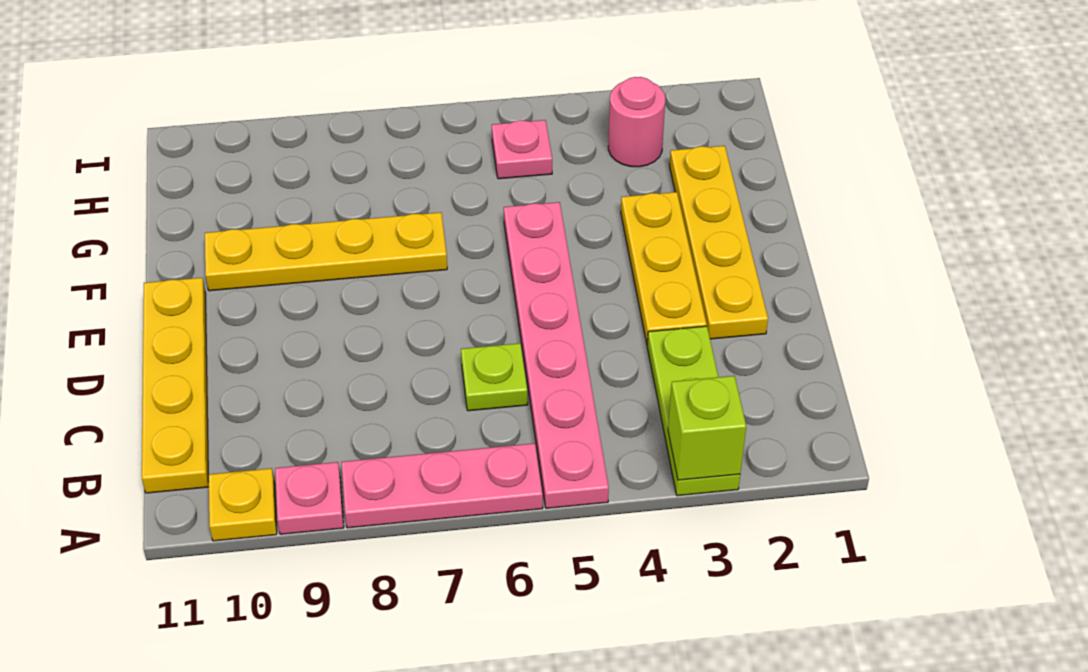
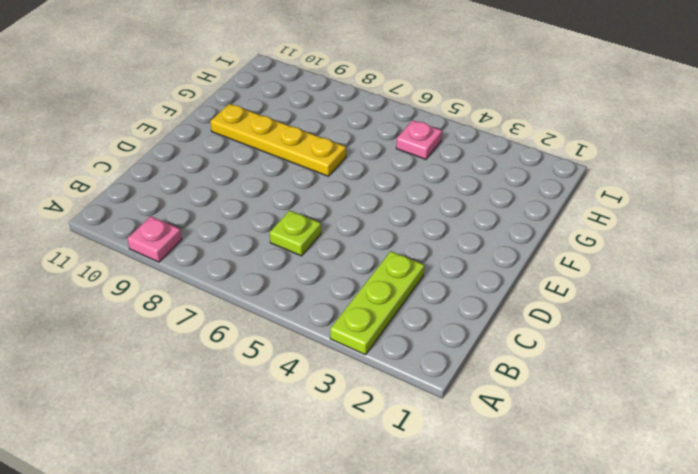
none -> pink plate A5:F5 level 1
none -> pink plate A6:A8 level 1
none -> yellow plate A10 level 1

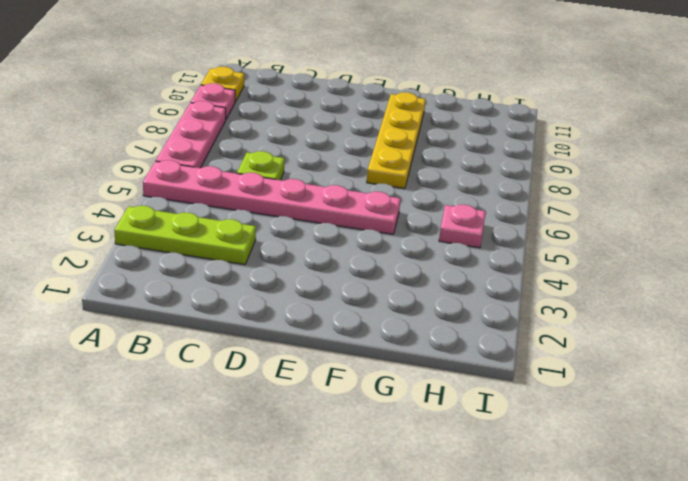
none -> yellow plate B11:E11 level 1
none -> yellow plate D2:G2 level 1
none -> yellow plate D3:F3 level 1

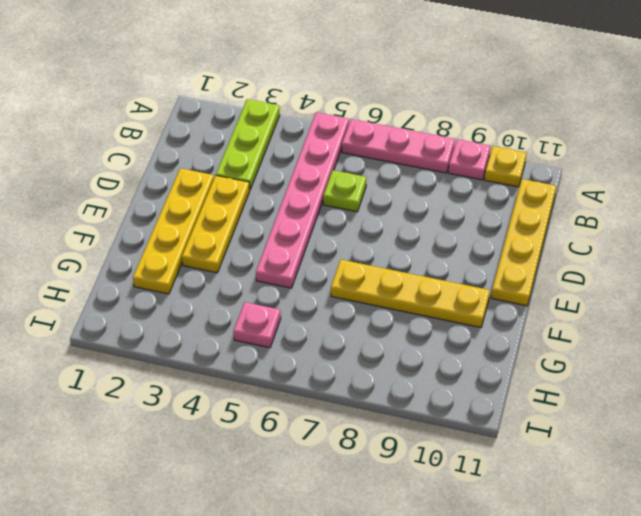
none -> pink round brick H3 level 1
none -> lime brick A3 level 2

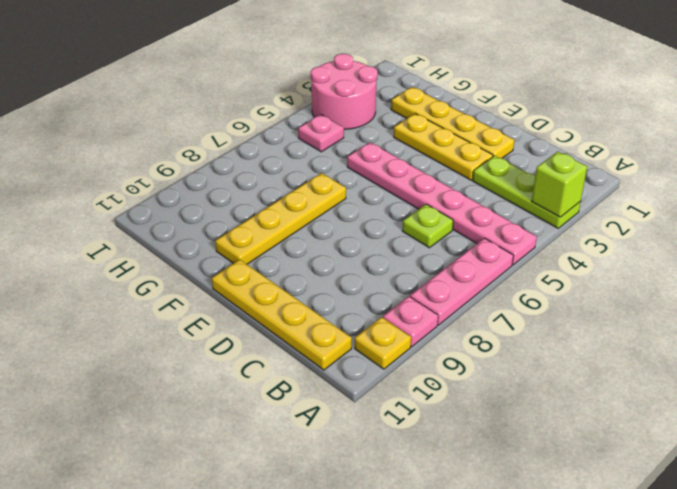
pink round brick H3:I4 level 1 -> pink round brick H3 level 1

